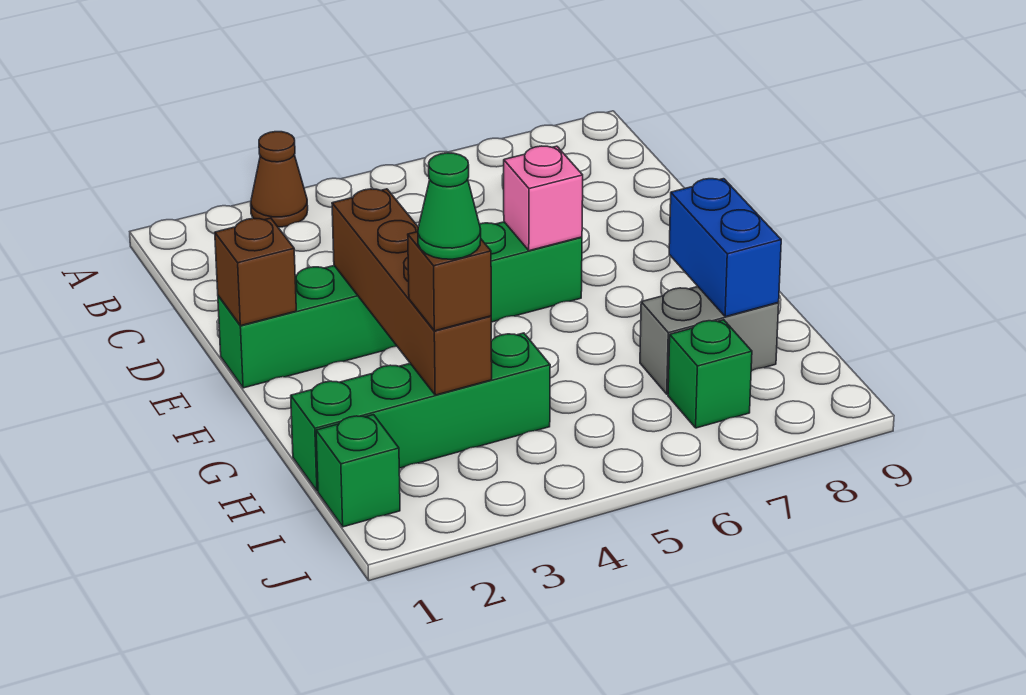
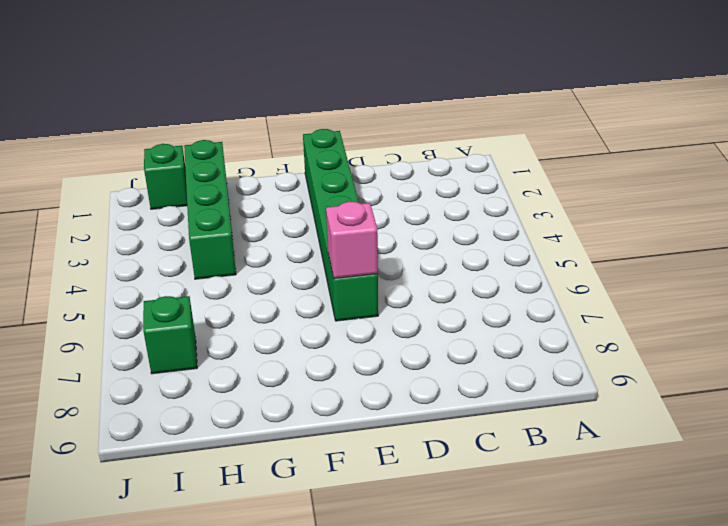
none -> brown cone A3 level 1
none -> grey brick H7:H8 level 1
none -> brown brick E1 level 2

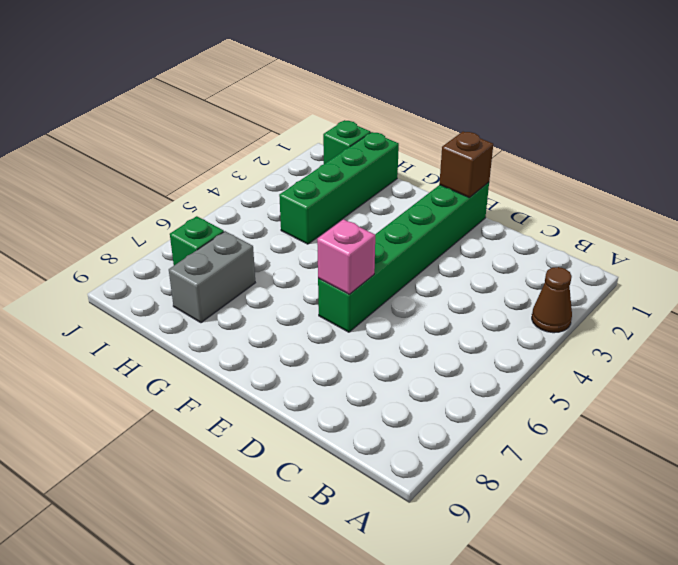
none -> brown brick E3:H3 level 2
none -> blue brick G8:H8 level 2
none -> brown brick H3 level 3

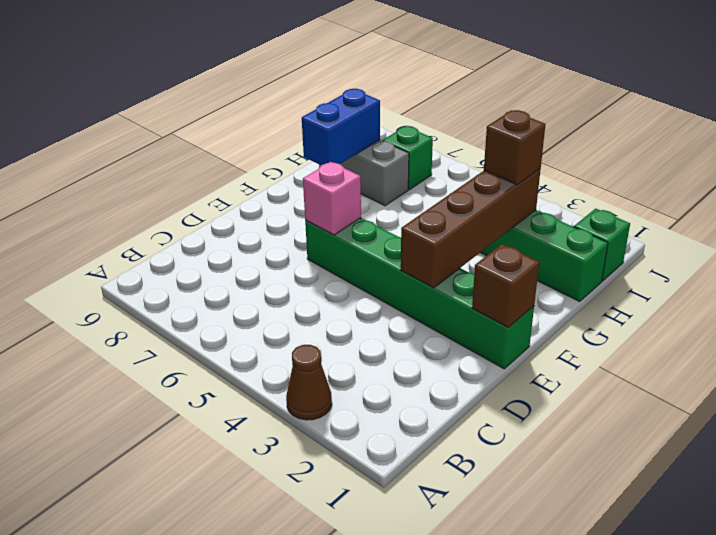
none -> green cone H3 level 4

